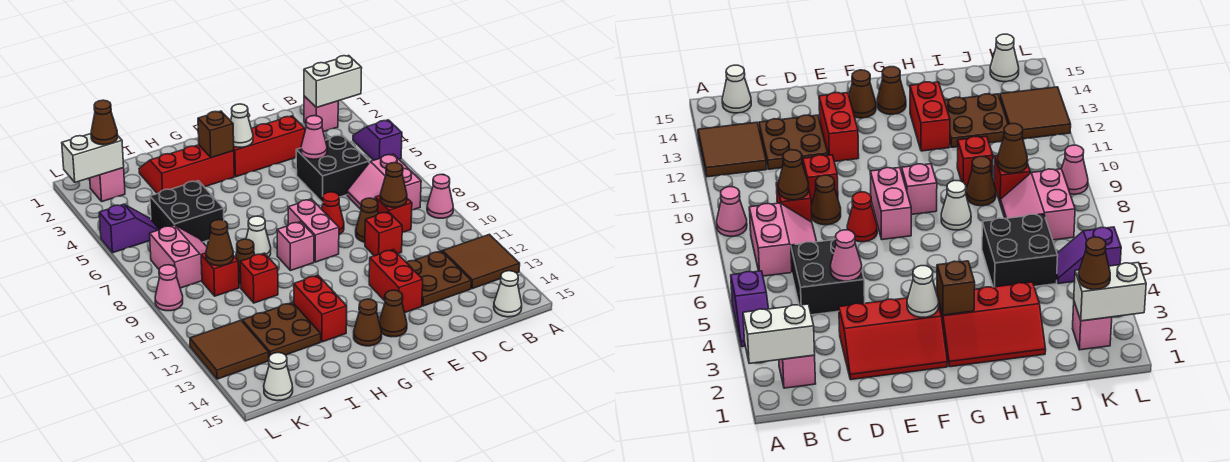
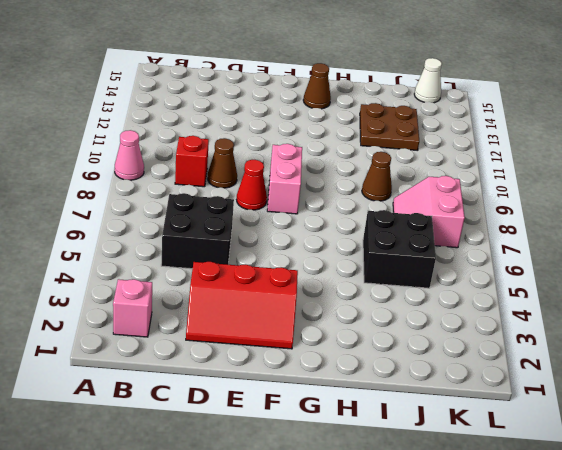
none -> purple slope A4:A5 level 1 top 5
none -> brown tile A12:B13 level 1
none -> pink slope B7:C8 level 1 top B
none -> white cone B15 level 1

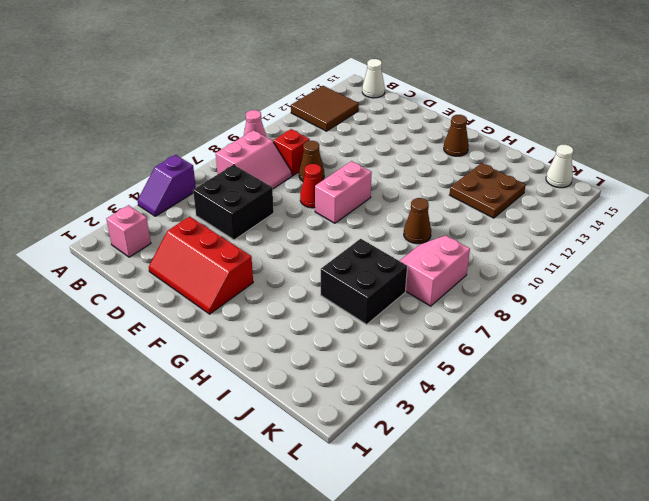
none -> brown plate C12:D13 level 1
none -> red brick D10 level 1
none -> red brick E12:E13 level 1
none -> brown cone F14 level 1

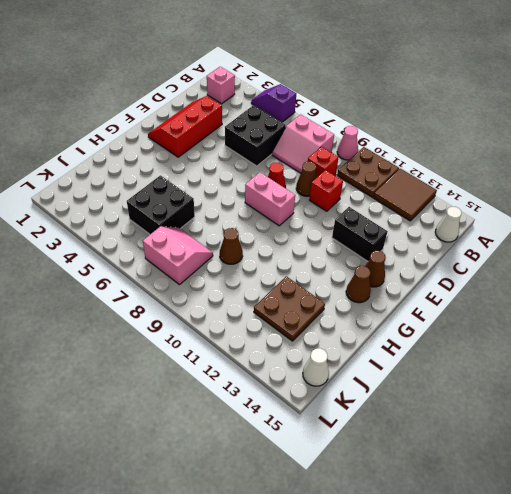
brown plate A10:B11 level 1 -> brown plate C12:D13 level 1
black brick E12:E13 level 1 -> red brick E12:E13 level 1
none -> red slope G2:I3 level 1 top 3
none -> pink brick G9 level 1
none -> white cone H8 level 1
none -> red brick H12:H13 level 1

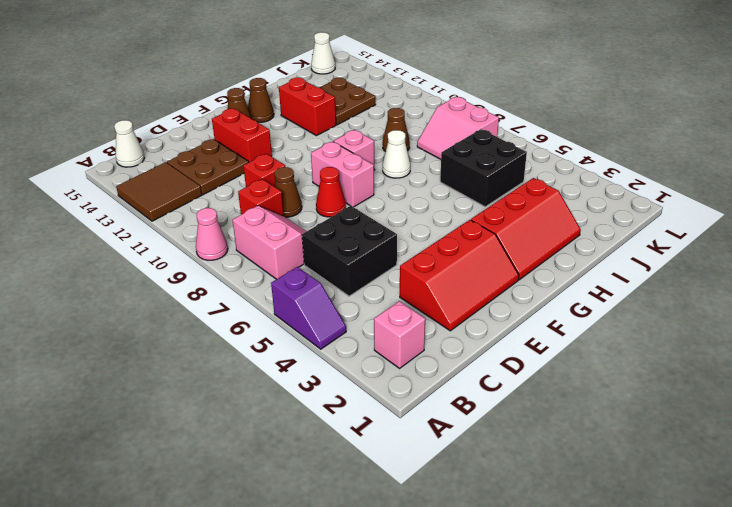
none -> red brick I10 level 1
none -> red brick J9 level 1
none -> pink brick K2 level 1
none -> purple slope K5:L5 level 1 top L

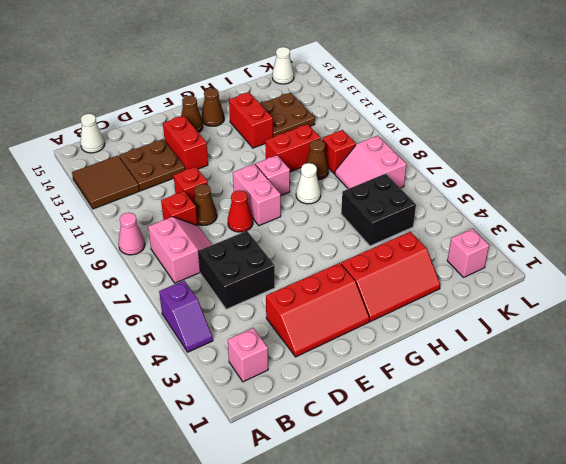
red brick H10:I10 level 1 -> red brick I10 level 1
none -> purple slope K5:L5 level 1 top L
none -> brown tile K12:L13 level 1
none -> pink cone L9 level 1
none -> white brick A2:B2 level 2

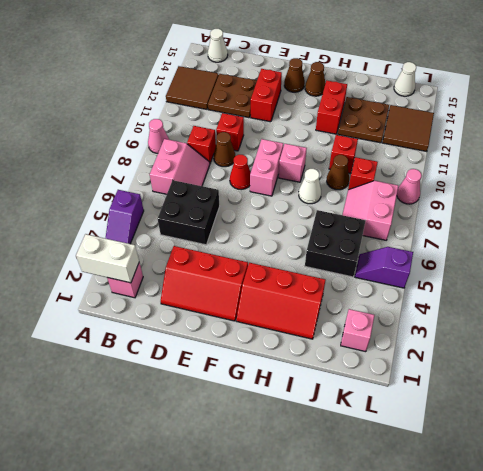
none -> brown cone C9 level 2
none -> pink cone D5 level 2
none -> white cone F3 level 2
none -> brown brick G3 level 2

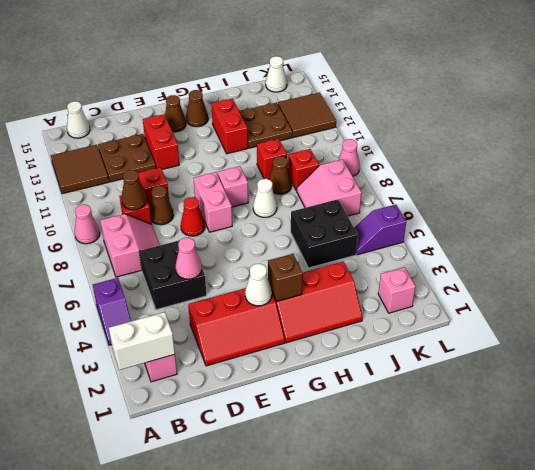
none -> brown cone J9 level 2
none -> white brick K2:L2 level 2
none -> brown cone K2 level 3

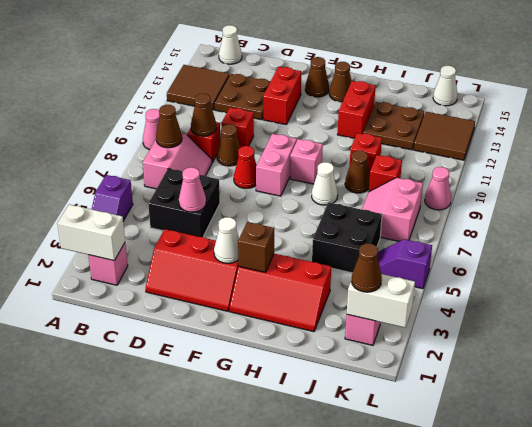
brown cone B8 level 2 -> brown cone J9 level 2

